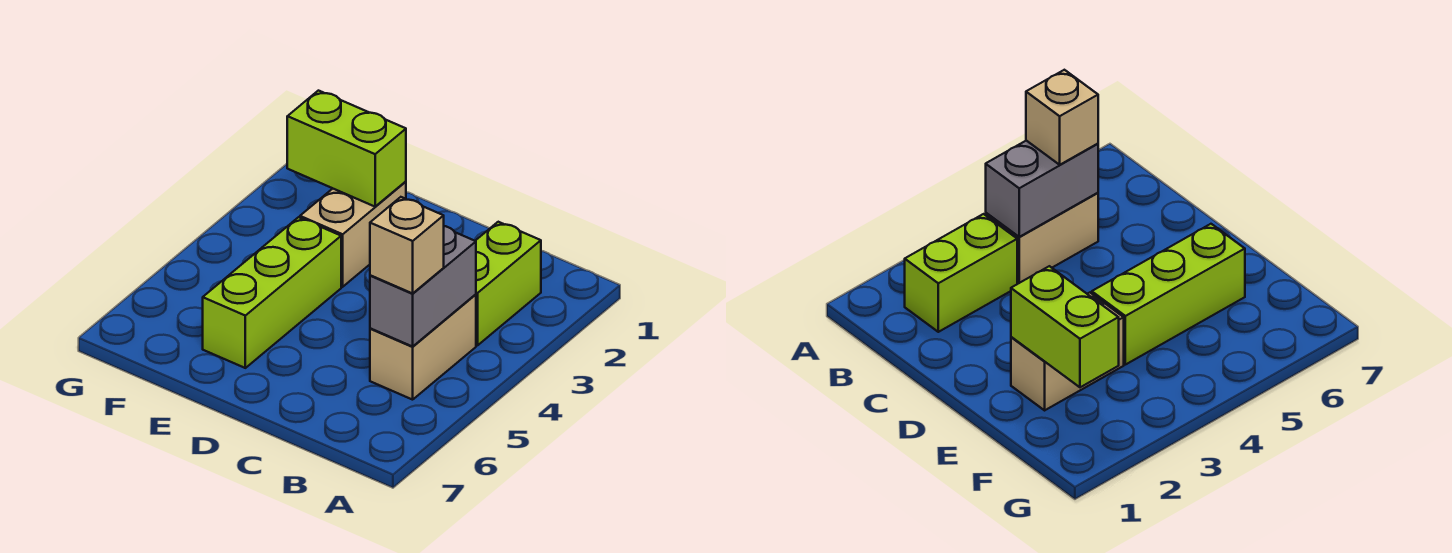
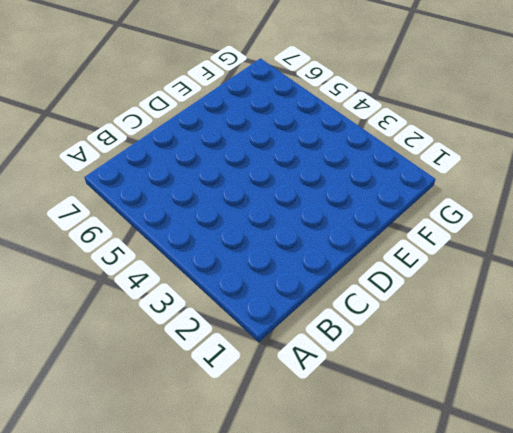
none -> lime brick B2:B3 level 1
none -> tan brick B4:B5 level 1

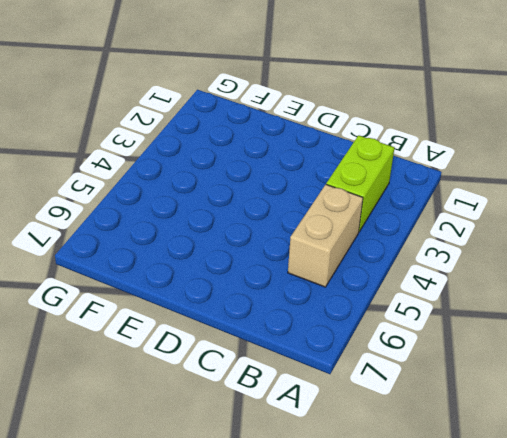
none -> tan brick E2:E3 level 1
none -> lime brick E4:E6 level 1

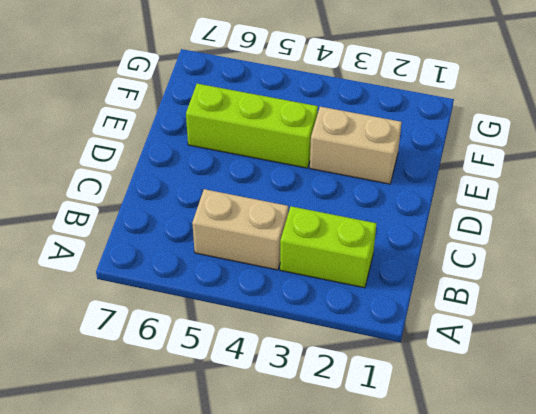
none -> grey brick B4:B5 level 2
none -> lime brick E2:F2 level 2

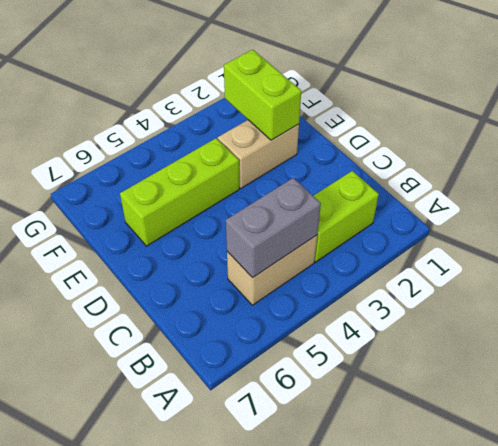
none -> tan brick B5 level 3

